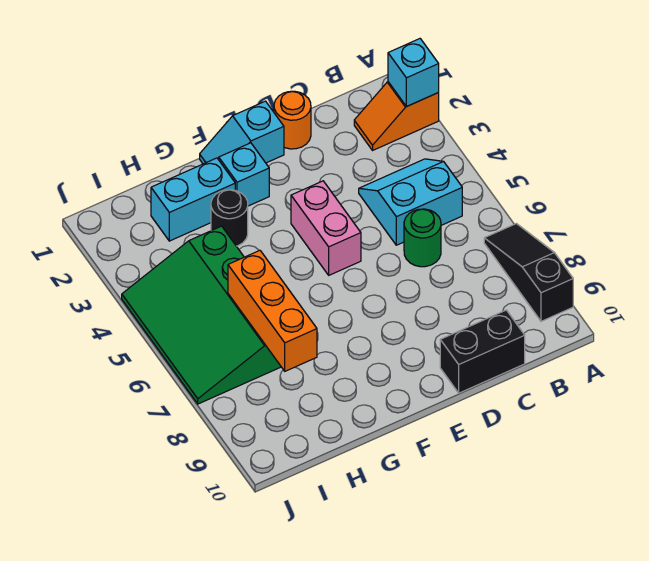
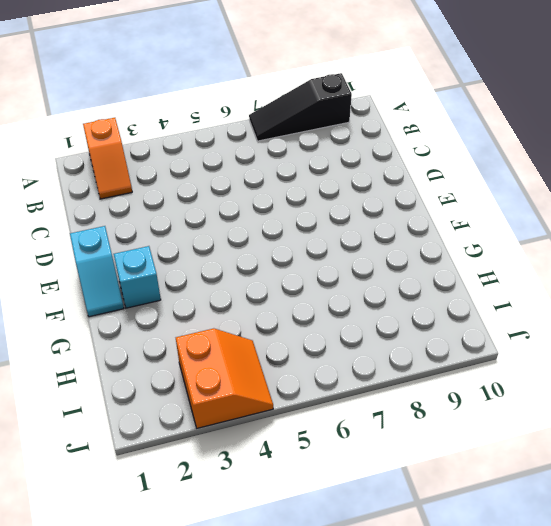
orange slope I3:J4 level 1 top 3 -> green slope H4:J7 level 1 top H
none -> cyan slope B4:C5 level 1 top 5
none -> green round brick C6 level 1
none -> black brick C10:D10 level 1

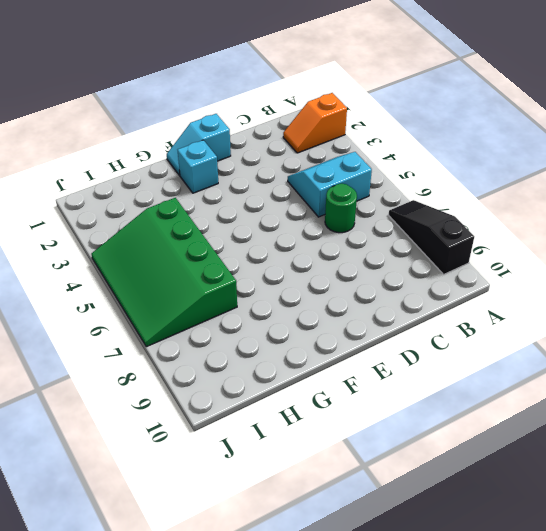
none -> black brick C10:D10 level 1
none -> orange round brick D1 level 1
none -> pink brick E4:E5 level 1

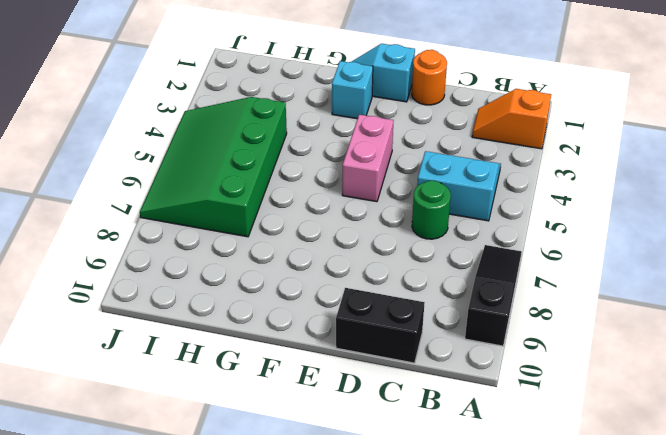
none -> cyan brick G2:H2 level 1
none -> black round brick G3 level 1
none -> cyan brick A2 level 2

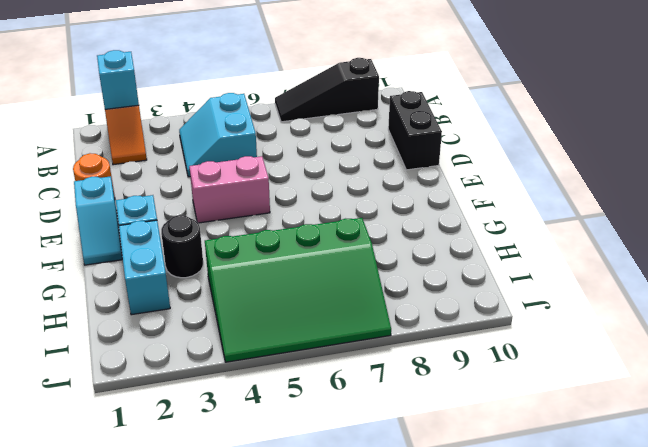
none -> green round brick C6 level 1
none -> orange brick H6:H8 level 2

